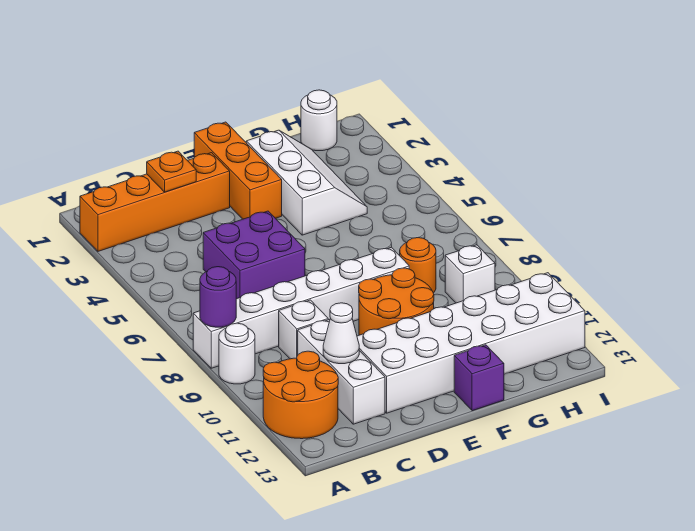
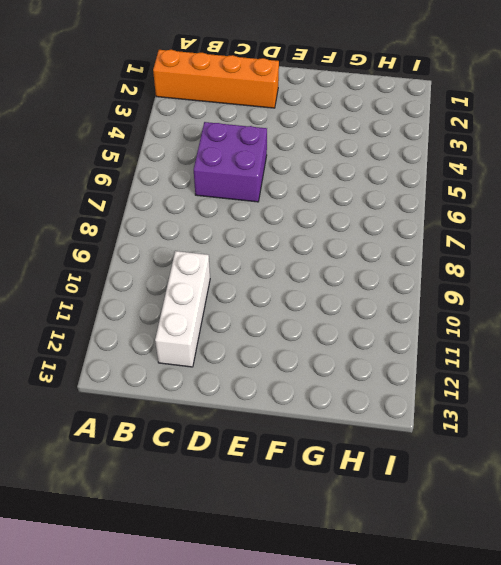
none -> white brick A8:F8 level 1
none -> white round brick A9 level 1
none -> orange round brick A11:B12 level 1

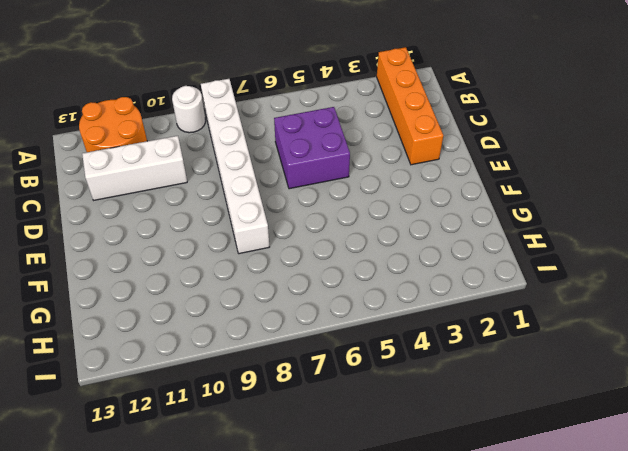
none -> white brick C9 level 1
none -> white brick D11:I12 level 1
none -> orange brick E1:E3 level 1

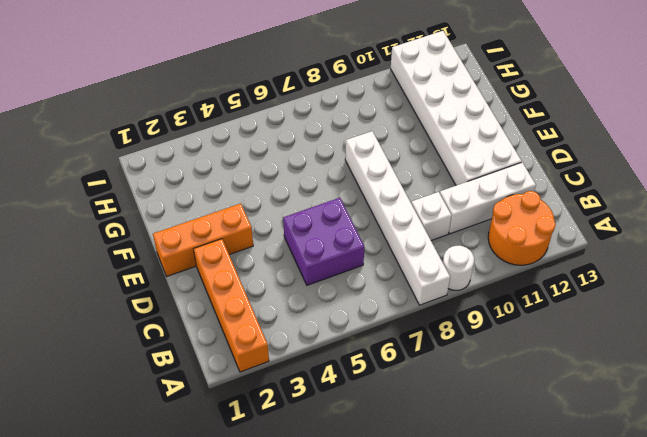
none -> orange round brick E9:F10 level 1
none -> white slope F2:G4 level 1 top F
none -> purple brick F13 level 1

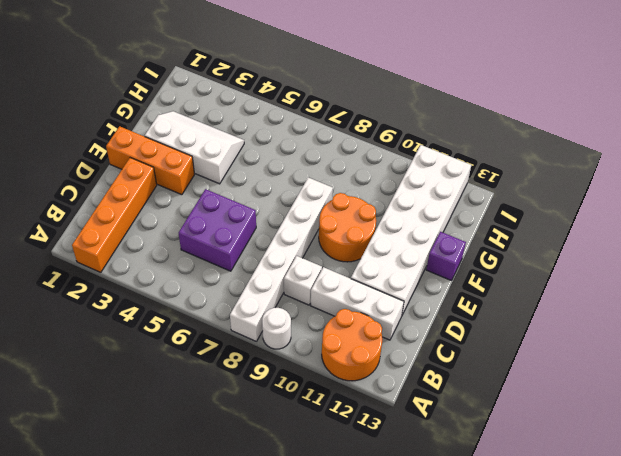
none -> orange round brick G8 level 1
none -> white round brick H1 level 1
none -> white brick H9 level 1

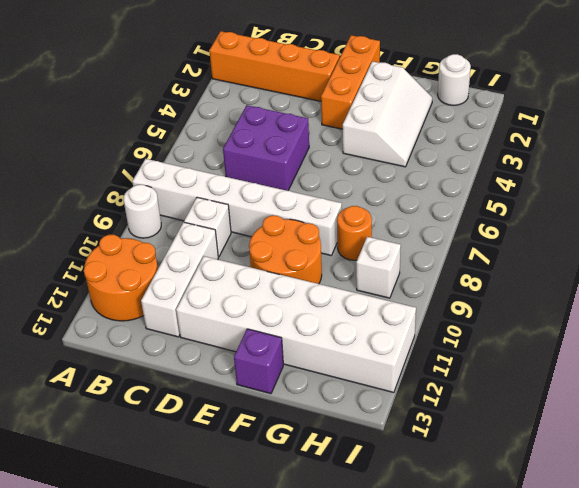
none -> purple round brick A8 level 2
none -> orange plate C2 level 2
none -> white cone C11 level 2

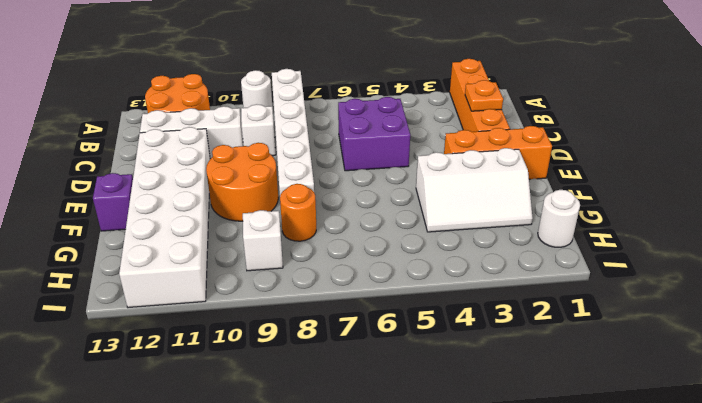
none -> purple round brick A8 level 2
none -> white cone C11 level 2

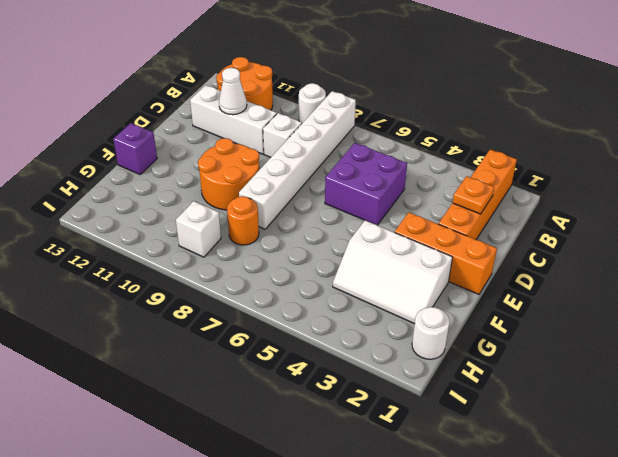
none -> white brick D11:I12 level 1
none -> purple round brick A8 level 2

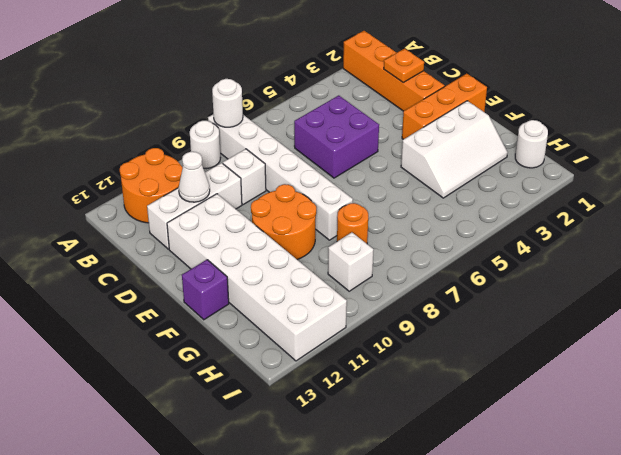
white round brick A8 level 2 -> purple round brick A8 level 2

